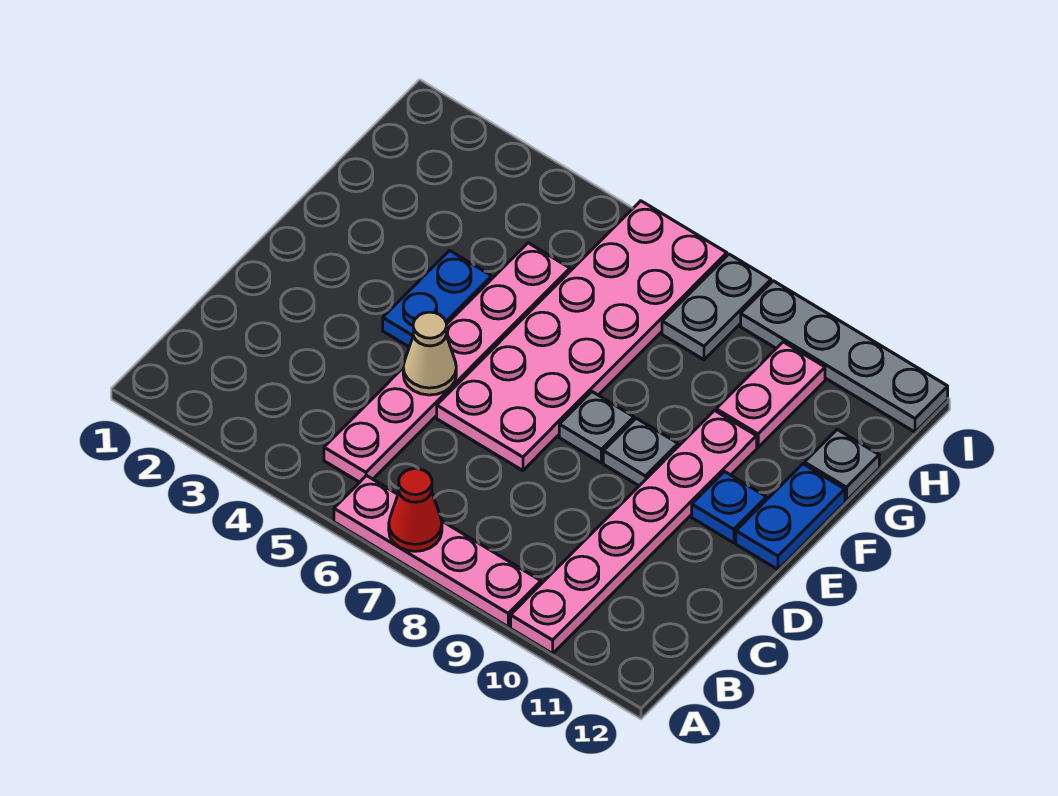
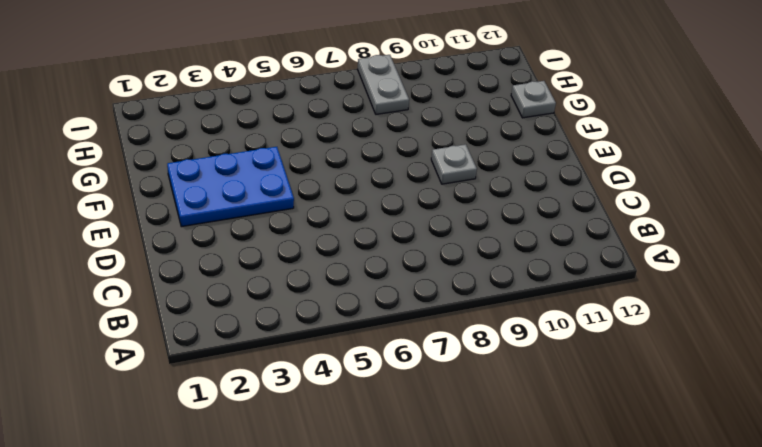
blue plate E2:F4 level 1 -> blue plate E4:F4 level 1
none -> pink plate A6:A9 level 1
none -> pink plate A10:F10 level 1
none -> pink plate B5:G5 level 1

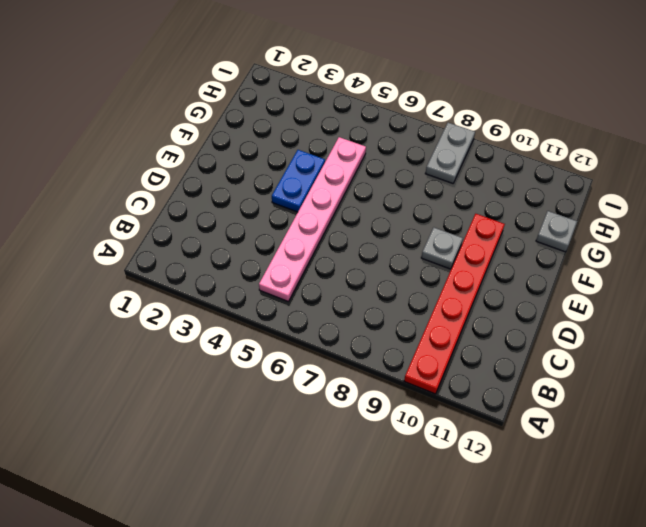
red plate A10:F10 level 1 -> pink plate A10:F10 level 1
none -> pink plate A6:A9 level 1
none -> pink plate D6:I7 level 1
none -> grey plate E8 level 1

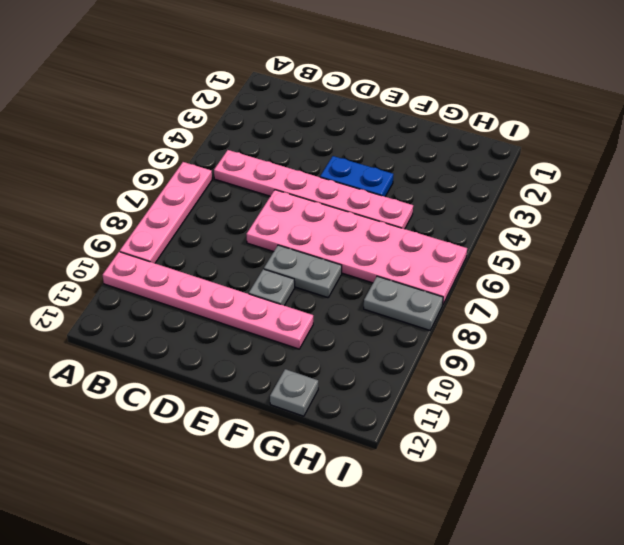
grey plate E8:F8 level 1 -> grey plate E8 level 1
none -> blue plate E11 level 1
none -> blue plate E12:F12 level 1
none -> pink plate G10:H10 level 1

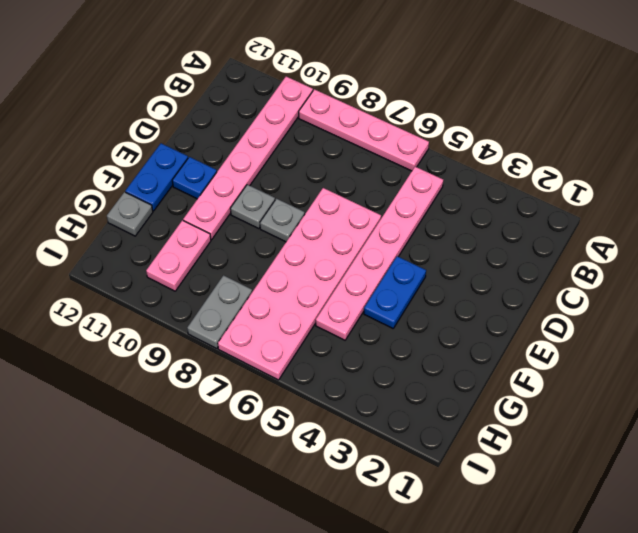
none -> grey plate I9:I12 level 1
none -> red cone A7 level 2
none -> tan cone D5 level 2

